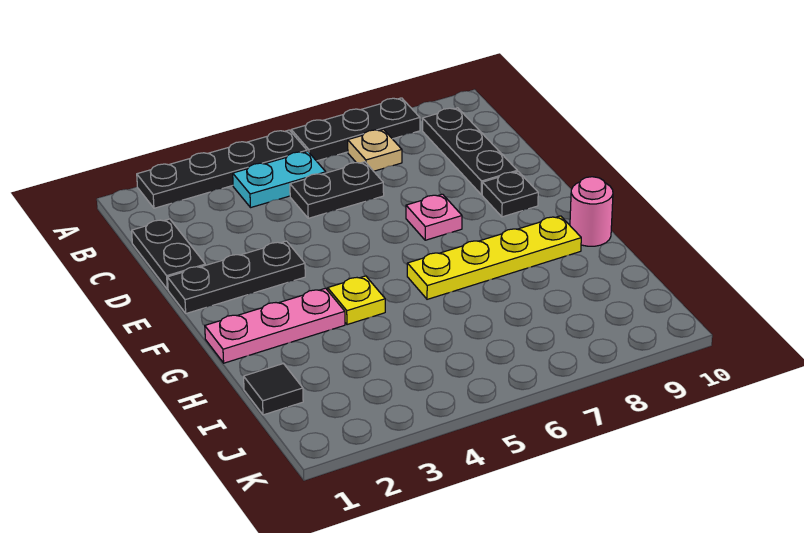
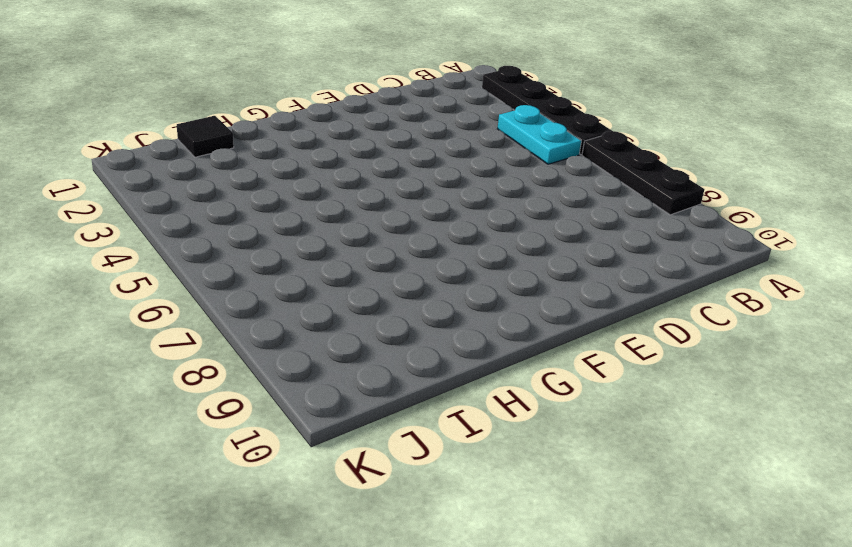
none -> tan plate B7 level 1
none -> black plate B9:D9 level 1
none -> black plate C1:D1 level 1

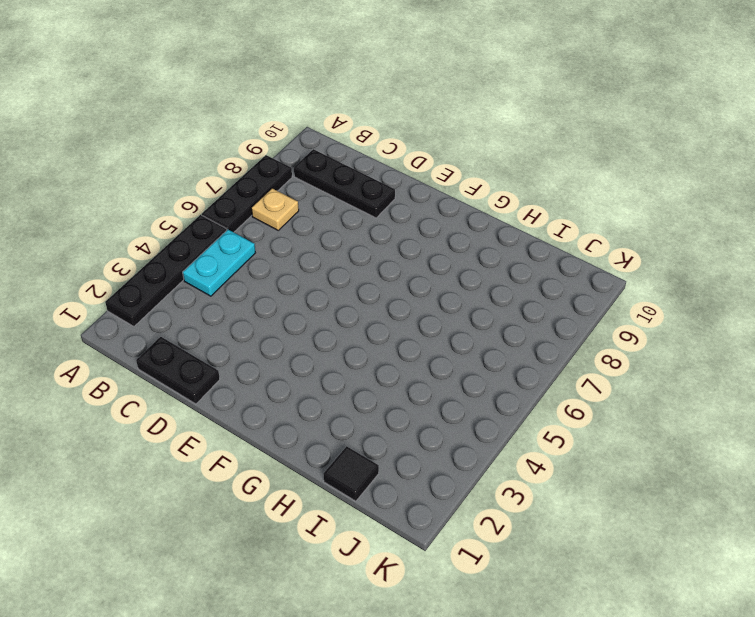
none -> black plate C5:C6 level 1
none -> black plate E1:E3 level 1
none -> pink plate E7 level 1

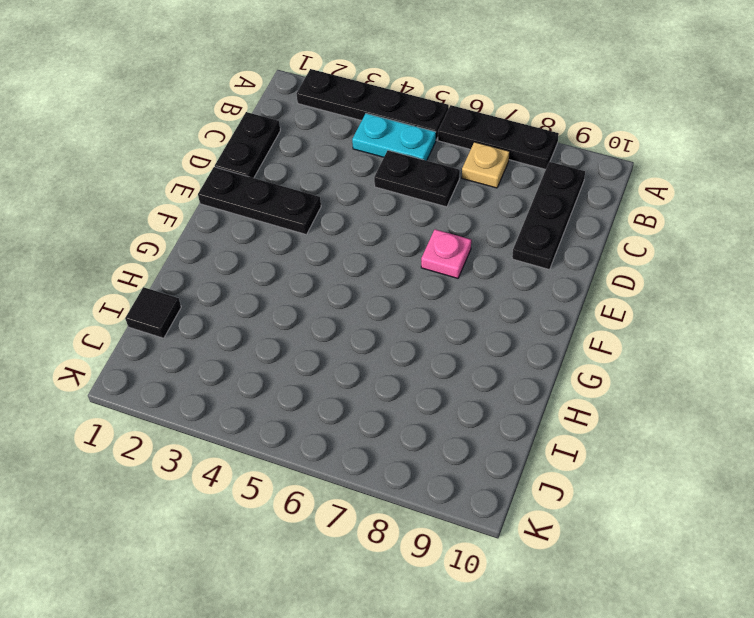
none -> black plate E9 level 1
none -> pink plate G1:G3 level 1
none -> yellow plate G4 level 1

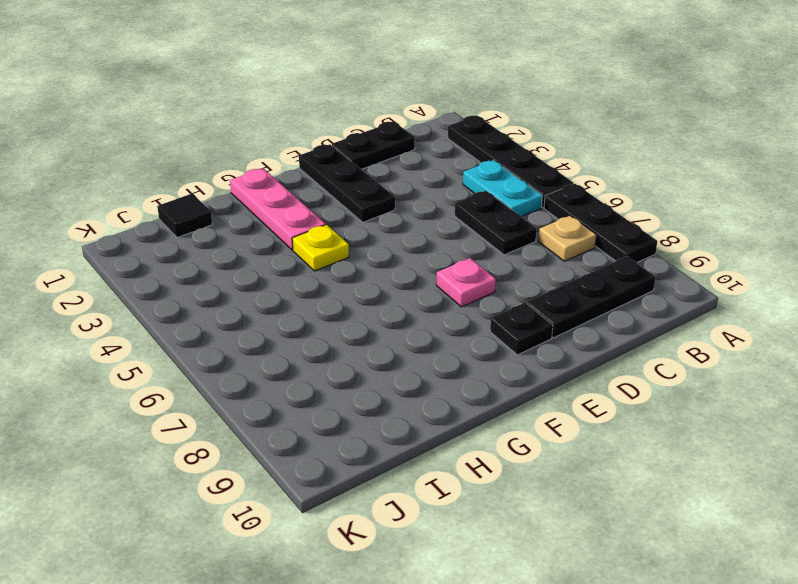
none -> yellow plate G6:G9 level 1
none -> pink round brick G10 level 1

